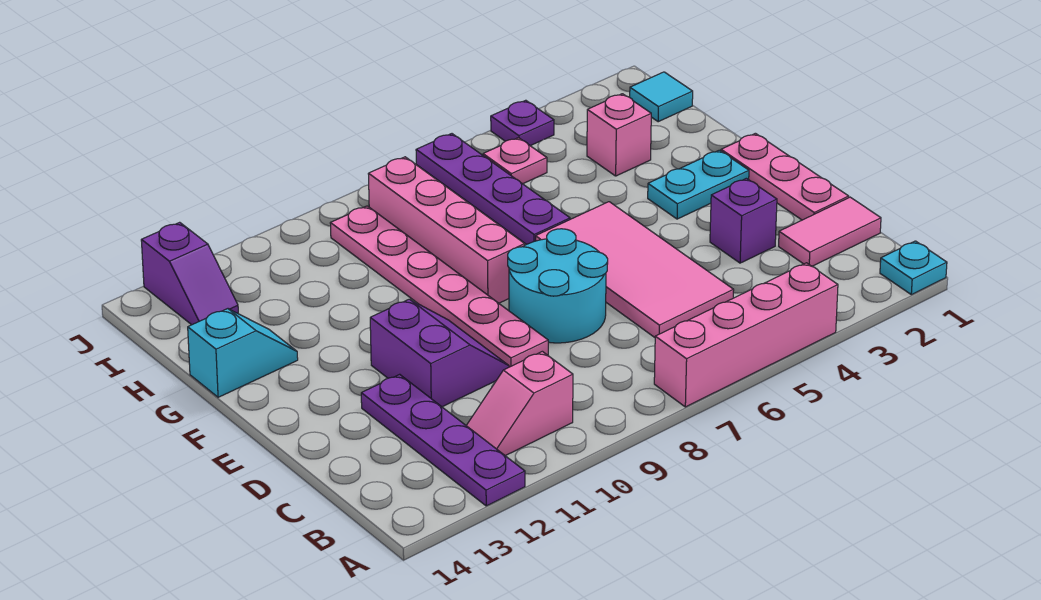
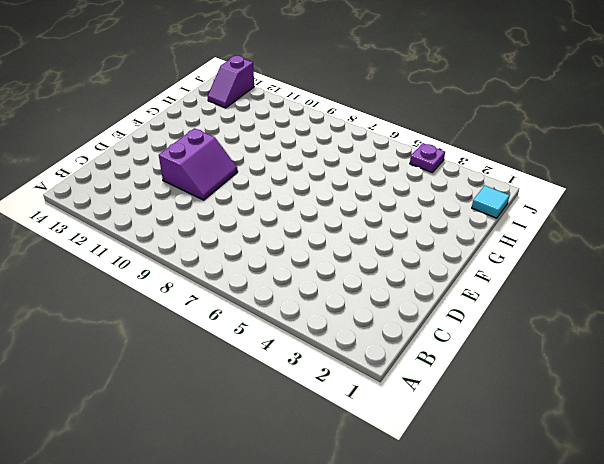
none -> cyan plate A1 level 1
none -> pink brick A4:A7 level 1
none -> purple plate A12:D12 level 1

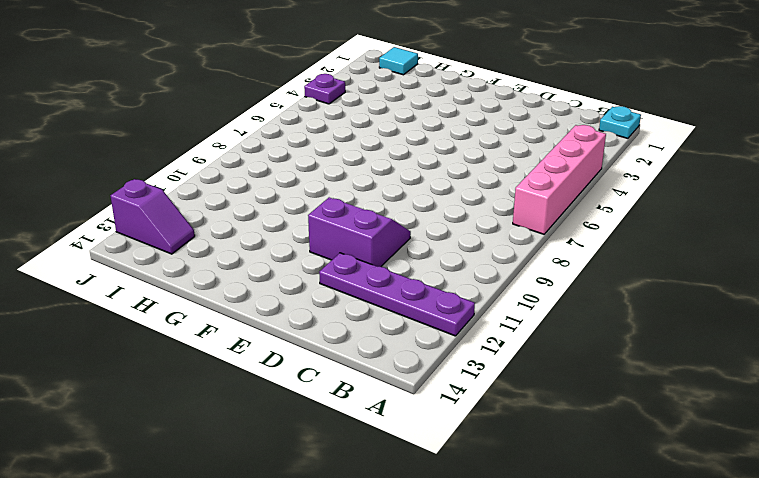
none -> pink slope B10:B11 level 1 top 10
none -> pink tile C1:C2 level 1
none -> pink tile C5:F6 level 1

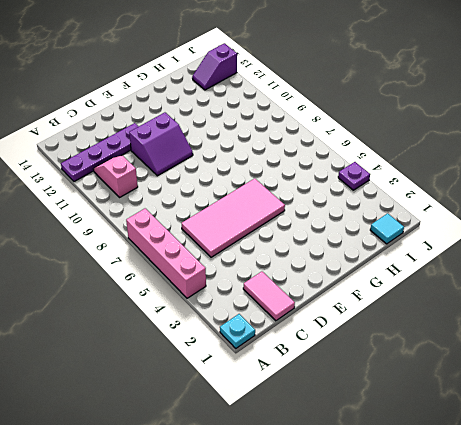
none -> pink plate D1:F1 level 1
none -> purple brick D3 level 1
none -> cyan round brick D7:E8 level 1

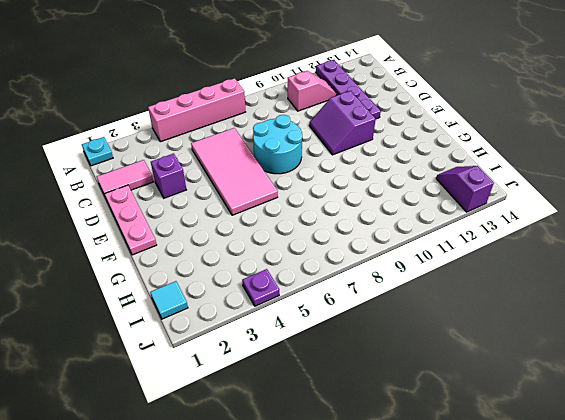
none -> pink plate D9:I9 level 1
none -> cyan plate F2:F3 level 1
none -> pink brick F8:I8 level 1

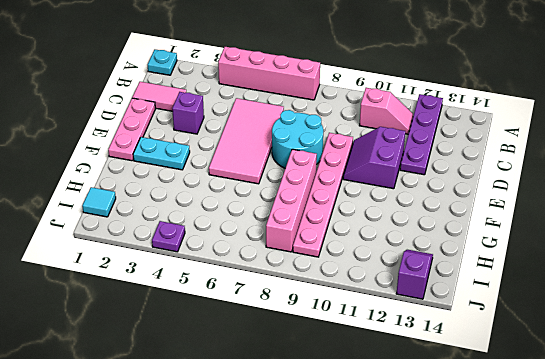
none -> purple plate G6:J6 level 1
none -> cyan slope G13:G14 level 1 top 14
none -> pink brick H3 level 1

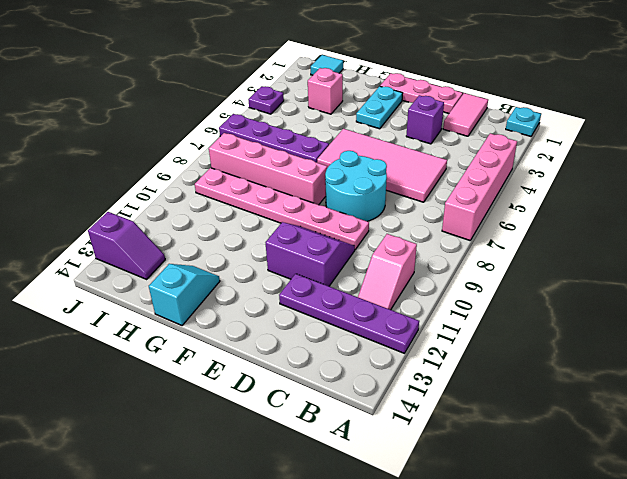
none -> pink plate I5 level 1

